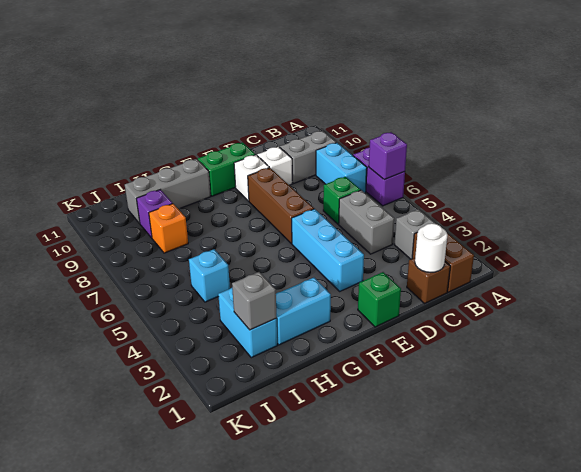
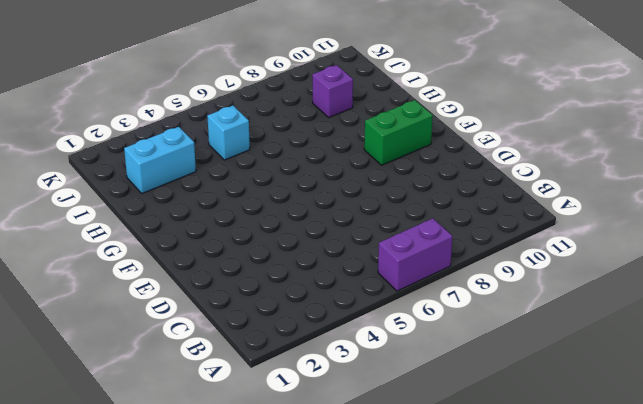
green brick F9:F10 level 1 -> green brick E10:F10 level 1
none -> brown brick B1:B2 level 1
none -> grey brick B3 level 1
none -> cyan brick B7:B8 level 1

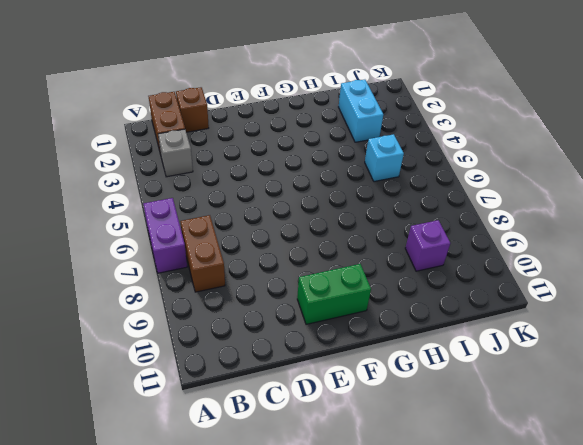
brown brick B7:B8 level 1 -> cyan brick B7:B8 level 1
none -> grey brick B9:C9 level 1
none -> grey brick C4:C5 level 1
none -> green brick C6 level 1

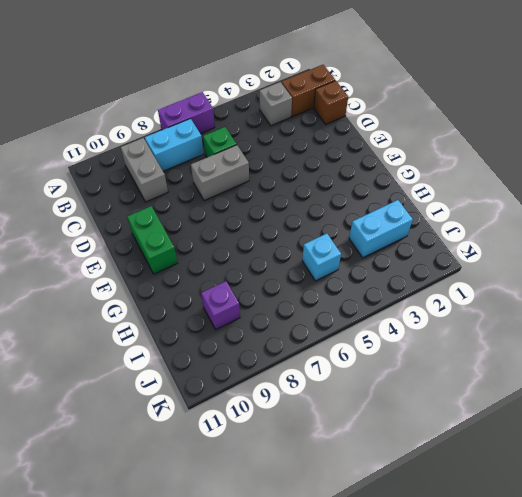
grey brick D6:D7 level 1 -> grey brick C4:C5 level 1
none -> white brick D9 level 1
none -> green brick E1 level 1
none -> cyan brick E3:E5 level 1

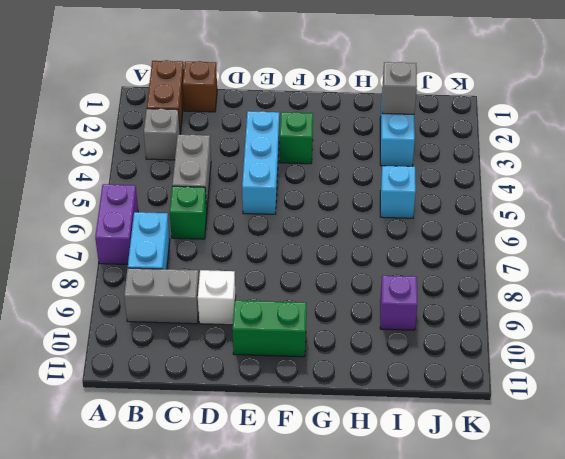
green brick F3 level 1 -> green brick E1 level 1
none -> brown brick E6:E8 level 1
none -> white brick E9 level 1
none -> cyan brick G2:H2 level 1

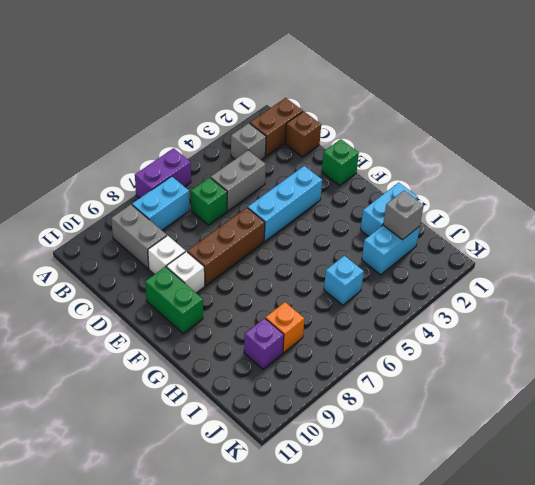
cyan brick H1:H2 level 1 -> cyan brick G2:H2 level 1
none -> grey brick G10:I10 level 1
none -> purple brick A6 level 2
none -> white round brick C1 level 2

